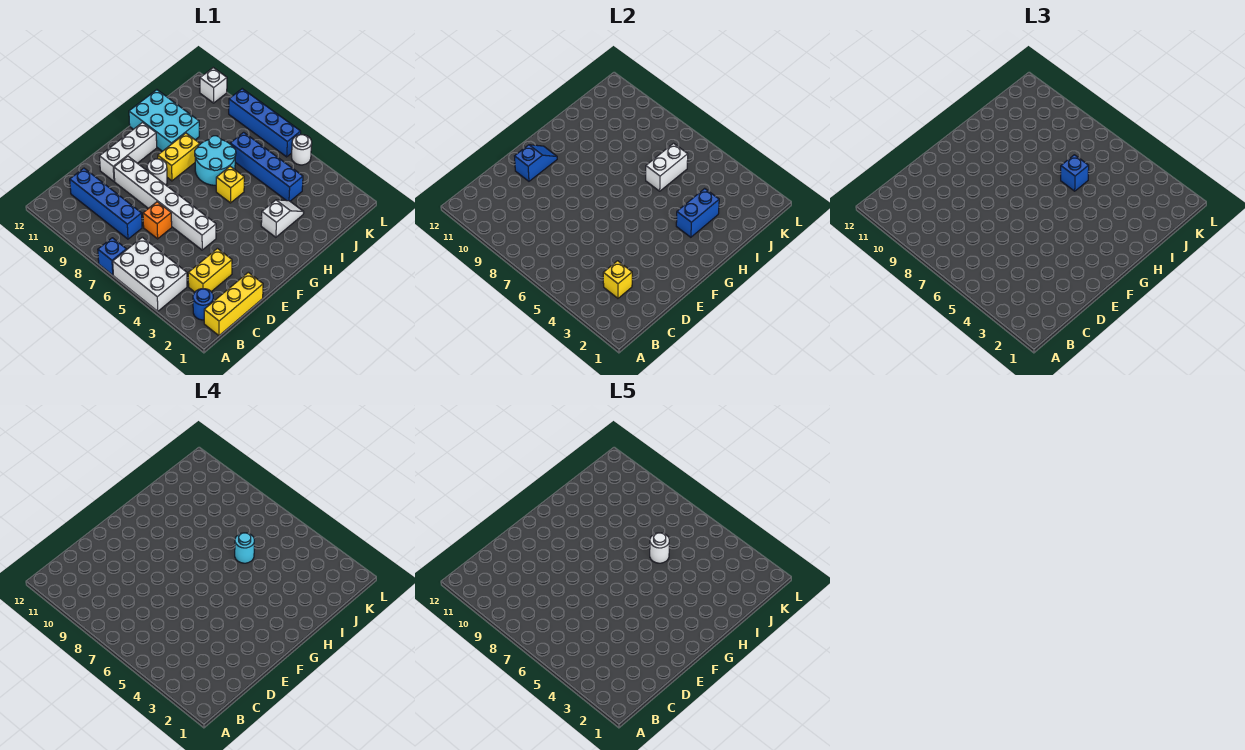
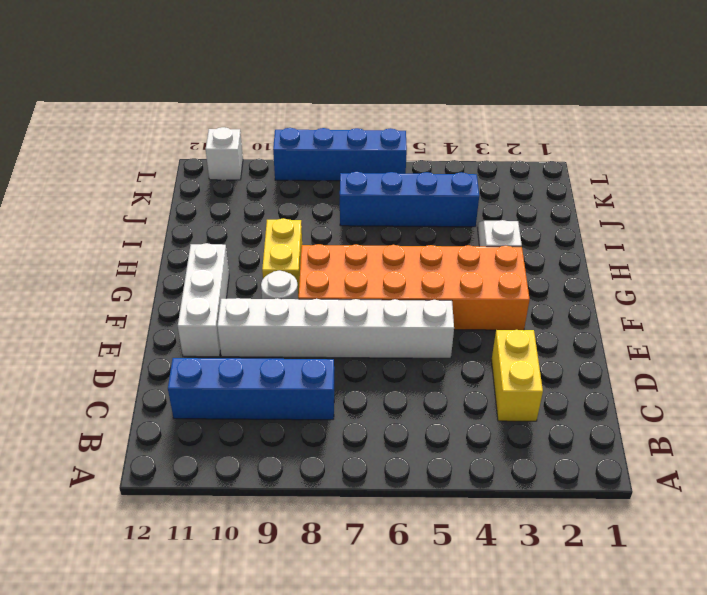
orange brick F3:G8 level 1 -> none
none -> white brick A4:B6 level 1
none -> blue brick A7 level 1
none -> yellow brick B1:D1 level 1

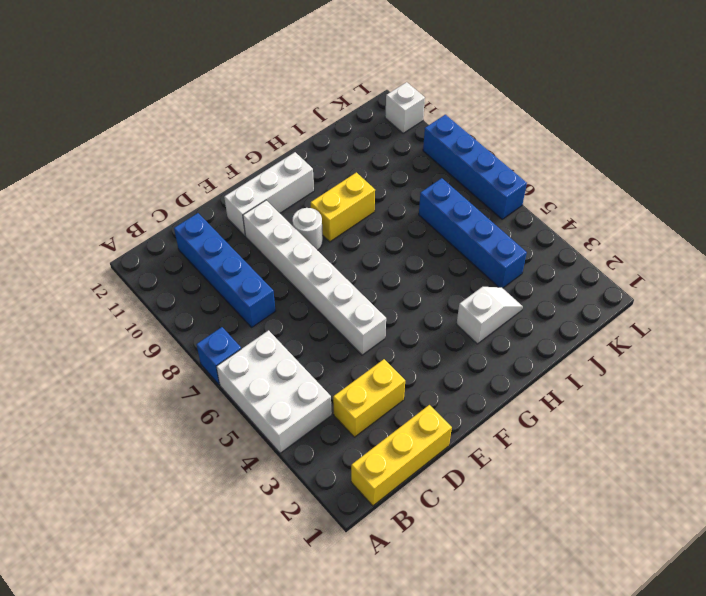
none -> blue round brick B2 level 1
none -> orange brick D7 level 1
none -> yellow brick H6 level 1

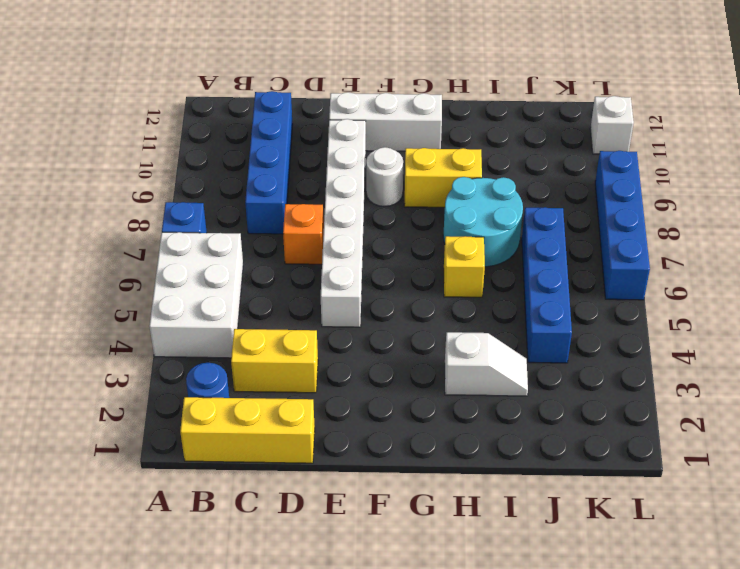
none -> cyan brick H10:I12 level 1
none -> white round brick L5 level 1
none -> yellow brick C3 level 2

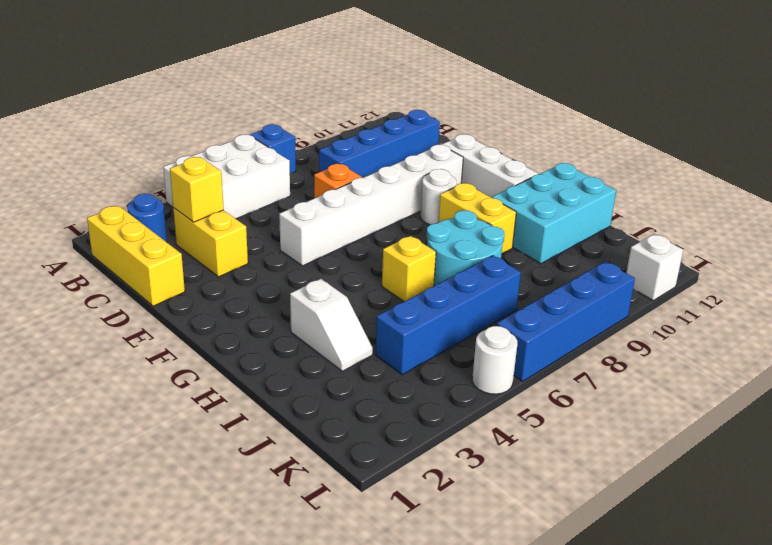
none -> blue slope E11:F11 level 2 top E
none -> blue brick H3:I3 level 2
none -> white brick I6:J6 level 2

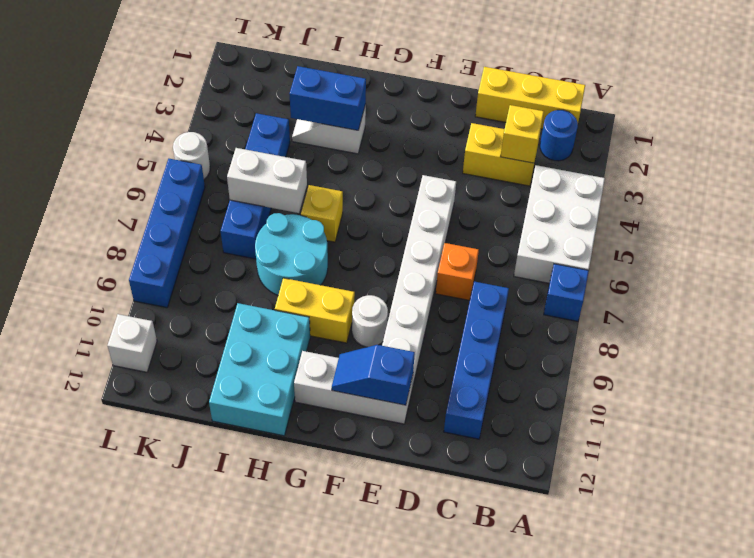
none -> blue brick I6 level 3
none -> cyan round brick I6 level 4
none -> white round brick I6 level 5

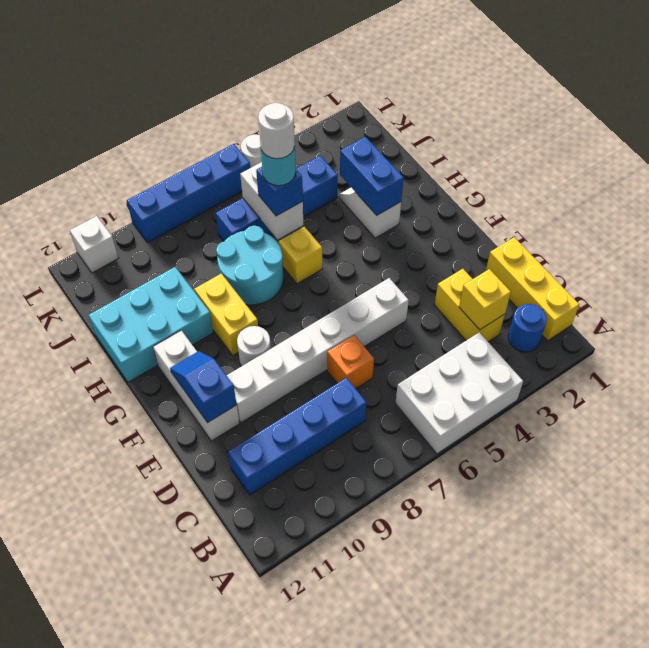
none -> blue brick A7 level 1

